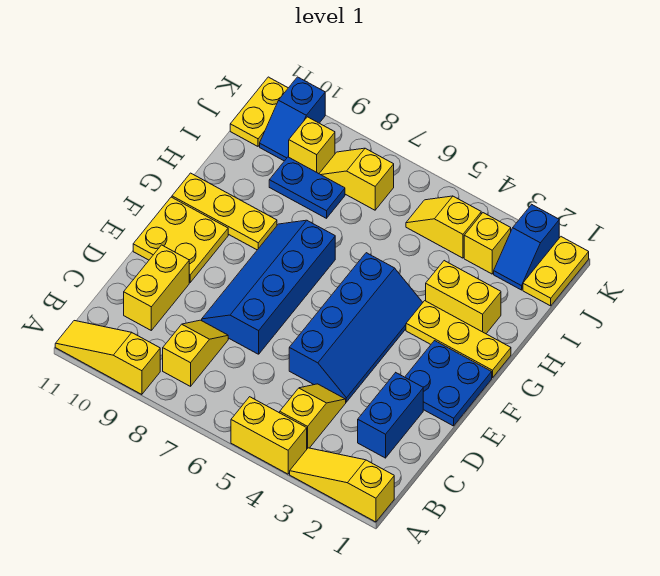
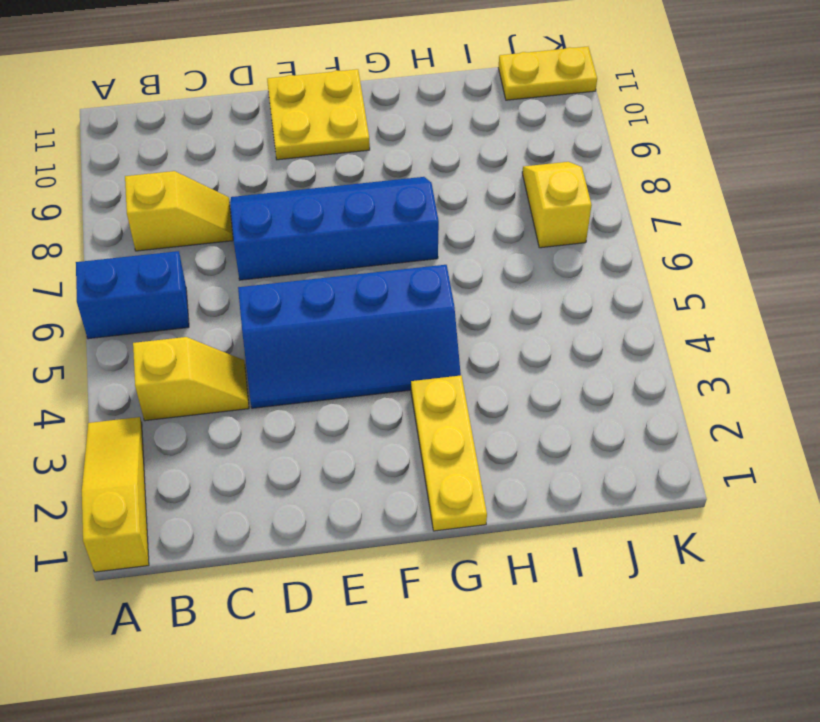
blue brick A6:B6 level 1 -> blue brick C2:D2 level 1
none -> yellow brick A4:A5 level 1
none -> yellow slope A9:A11 level 1 top 9
none -> yellow brick C10:D10 level 1

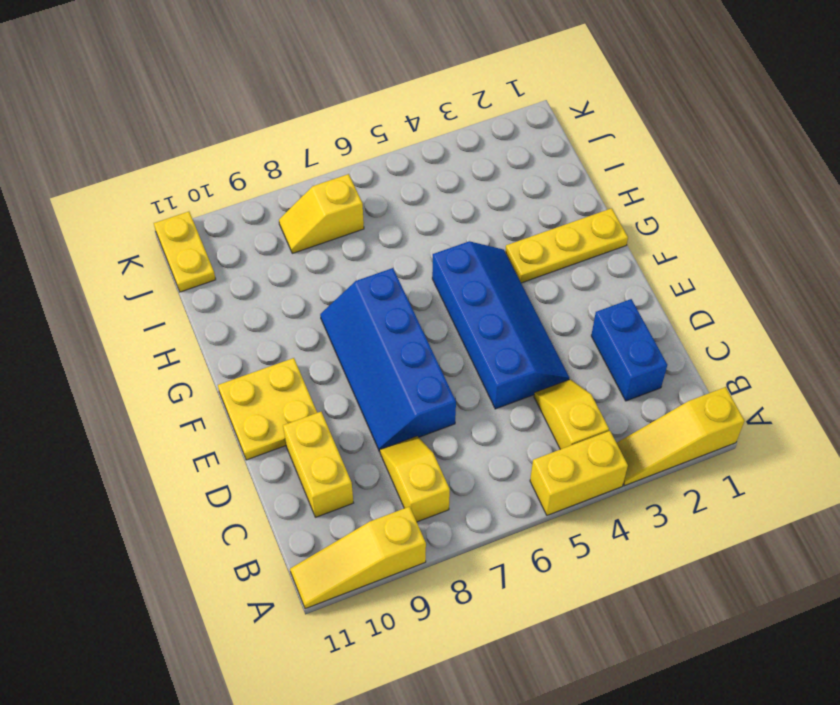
none -> blue plate E1:F2 level 1
none -> yellow plate G9:G11 level 1
none -> yellow brick H2:H3 level 1

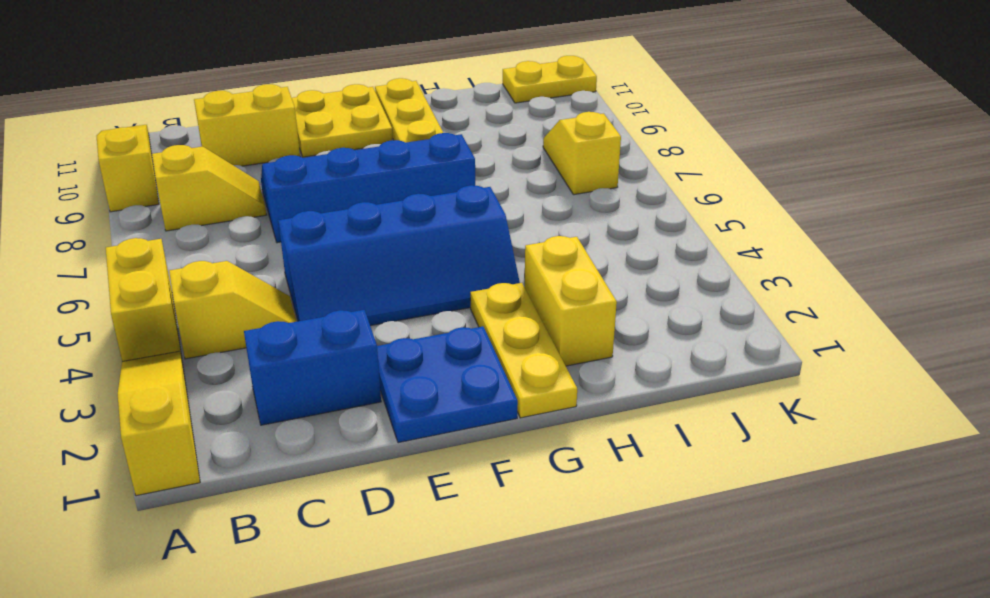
none -> blue plate I8:I9 level 1
none -> yellow plate J1:K1 level 1
none -> blue slope J2:K2 level 1 top K

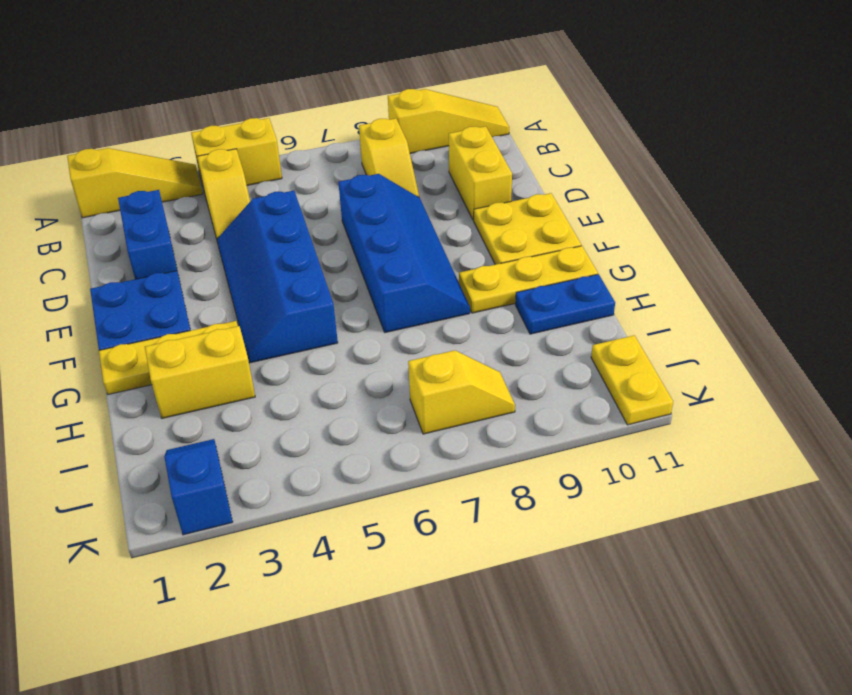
blue plate H10:H11 level 1 -> blue plate I8:I9 level 1
none -> yellow plate J1:K1 level 1
none -> yellow brick J3 level 1
none -> yellow slope J4:J5 level 1 top 4

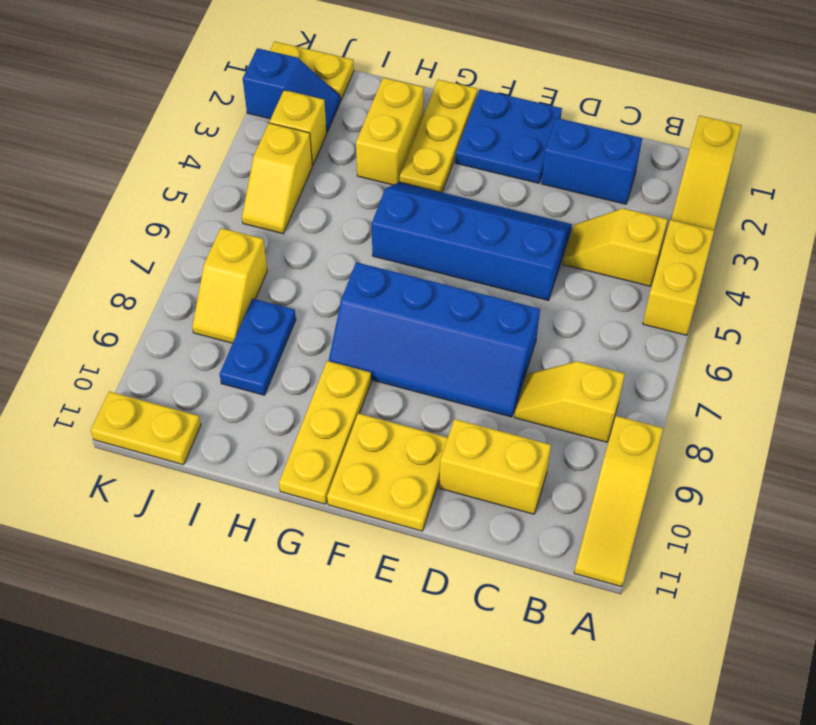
none -> yellow brick J9 level 1
none -> blue slope J10:K10 level 1 top K

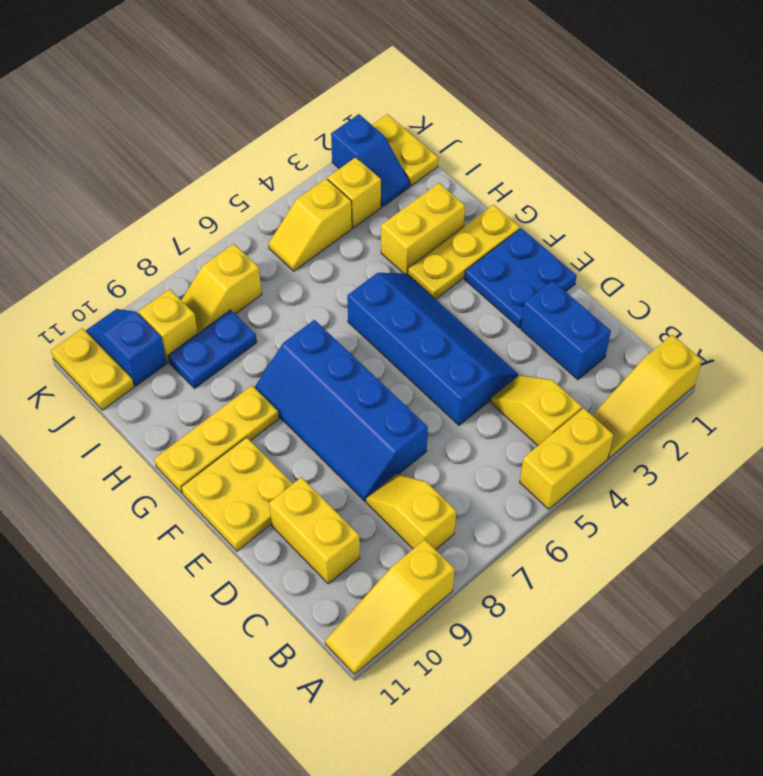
blue slope J10:K10 level 1 top J -> blue slope J10:K10 level 1 top K

